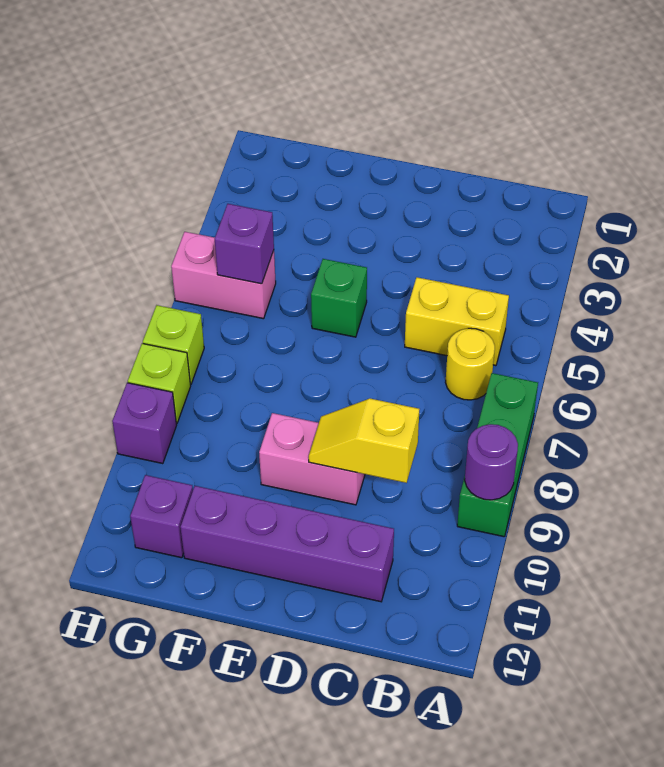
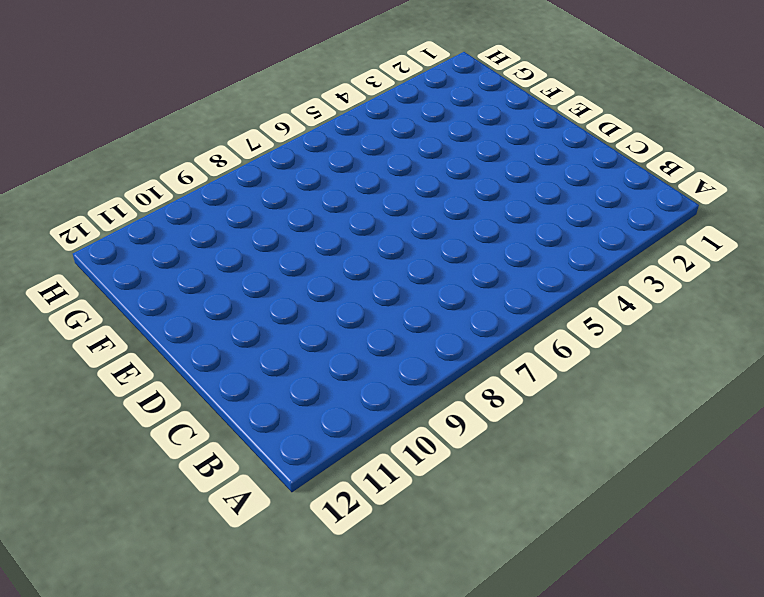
none -> green brick A7:A9 level 1
none -> yellow brick B5:C5 level 1
none -> yellow round brick B6 level 1

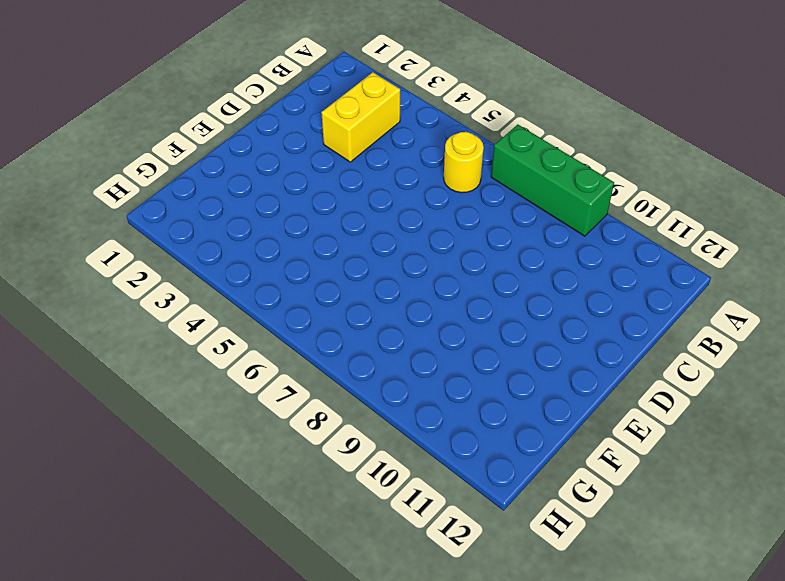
yellow brick B3:C3 level 1 -> yellow brick B5:C5 level 1
none -> purple brick C11:F11 level 1
none -> pink brick D9:E9 level 1
none -> green brick E5 level 1

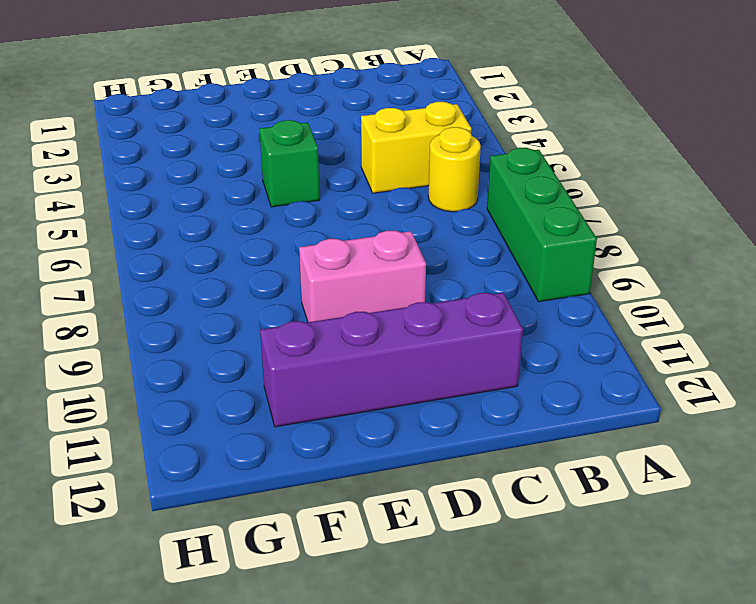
none -> pink brick G5:H5 level 1
none -> purple brick G11 level 1
none -> lime brick H7 level 1

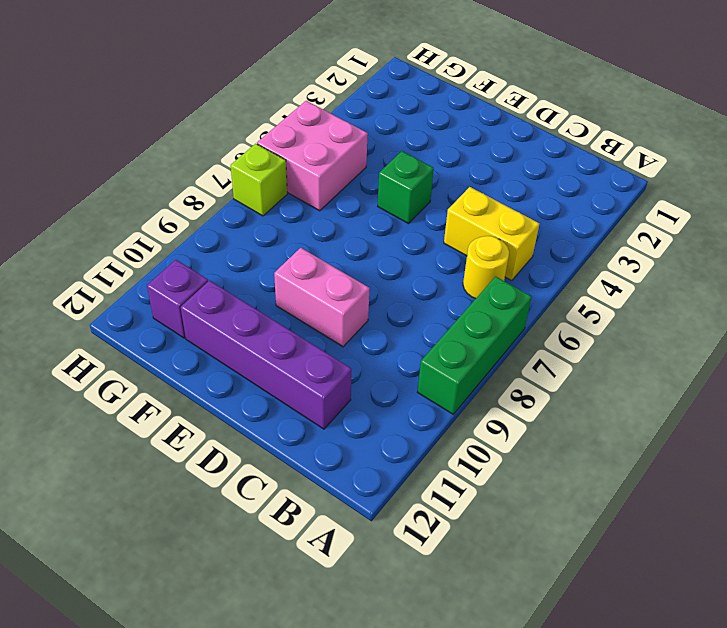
pink brick G5:H6 level 1 -> pink brick G5:H5 level 1
none -> lime brick H8 level 1
none -> purple brick H9 level 1
none -> purple round brick A9 level 2

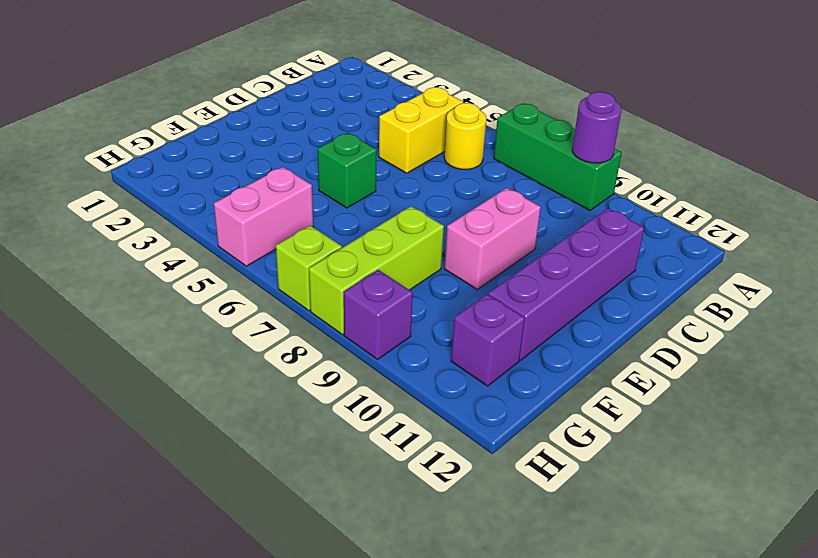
lime brick F8:H8 level 1 -> lime brick H8 level 1
none -> yellow slope C9:D9 level 2 top C
none -> purple brick G5 level 2

